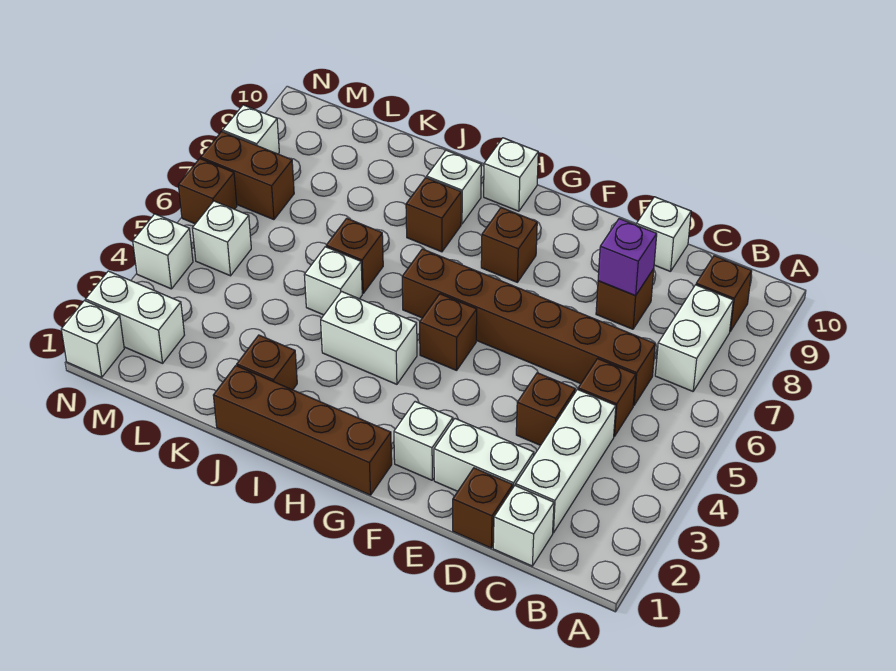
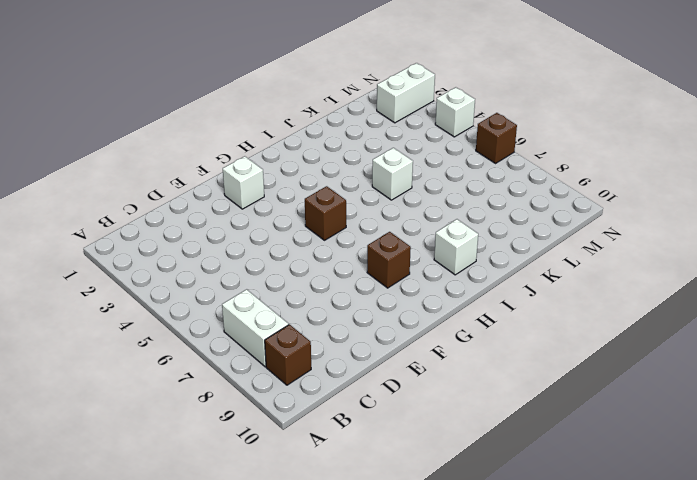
none -> white brick C1 level 1
none -> white brick C2:C4 level 1
none -> brown brick C5 level 1
none -> brown brick C6:H6 level 1

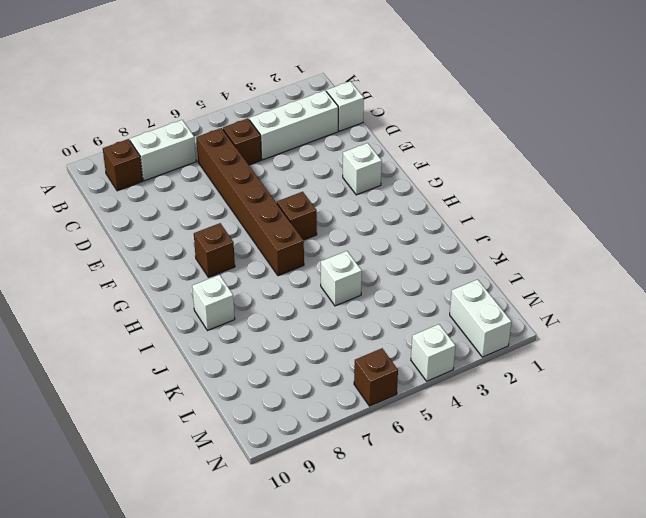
none -> brown brick D1 level 1
none -> white brick D2:E2 level 1
none -> brown brick D4 level 1
none -> brown brick D8 level 1

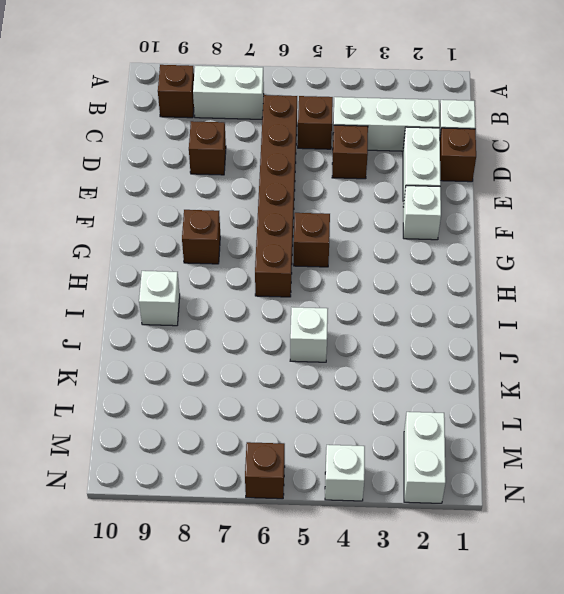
none -> white brick D10 level 1
none -> brown brick G1:J1 level 1
none -> white brick H4:I4 level 1
none -> white brick H10 level 1

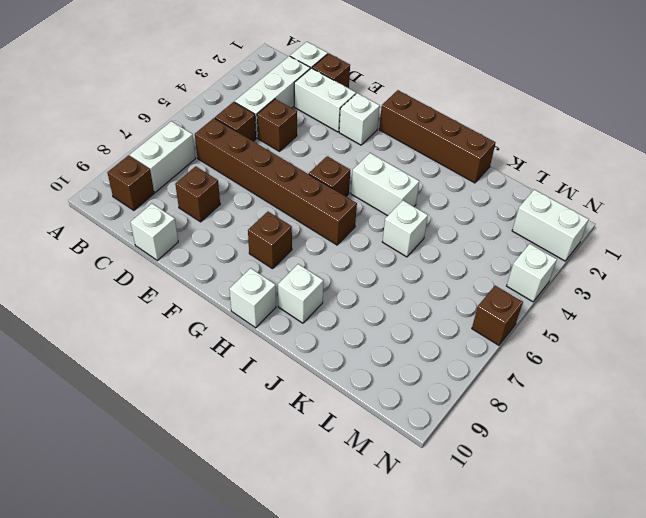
none -> brown brick I8 level 1
none -> brown brick J2 level 1
none -> brown brick J6 level 1
none -> white brick M5 level 1

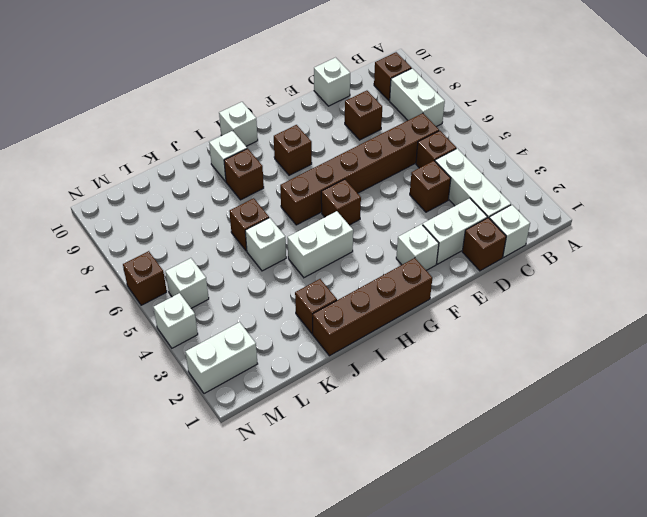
none -> brown brick M7:N7 level 1
none -> white brick N1 level 1
none -> white brick N8 level 1
none -> purple brick D8 level 2

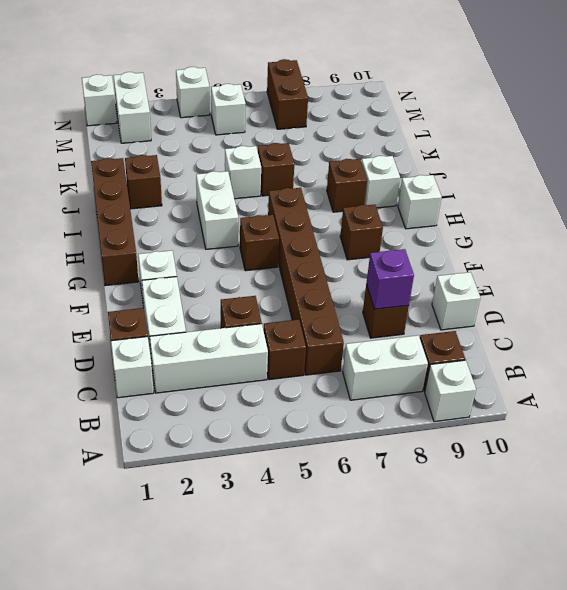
white brick A9 level 1 -> white brick N8 level 1
none -> brown brick N6 level 1

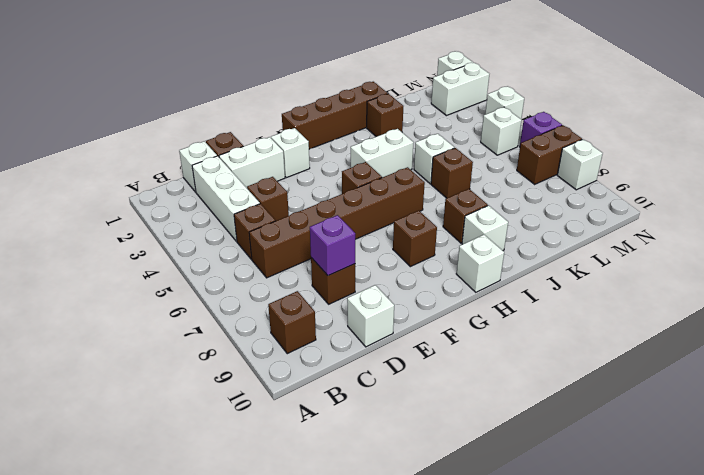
purple brick N6 level 1 -> brown brick N6 level 1
none -> white brick B7:B8 level 1

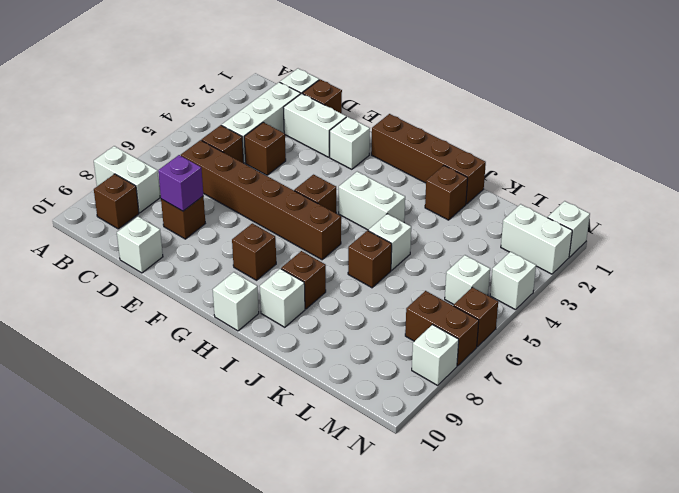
white brick A8:B8 level 1 -> white brick B7:B8 level 1

